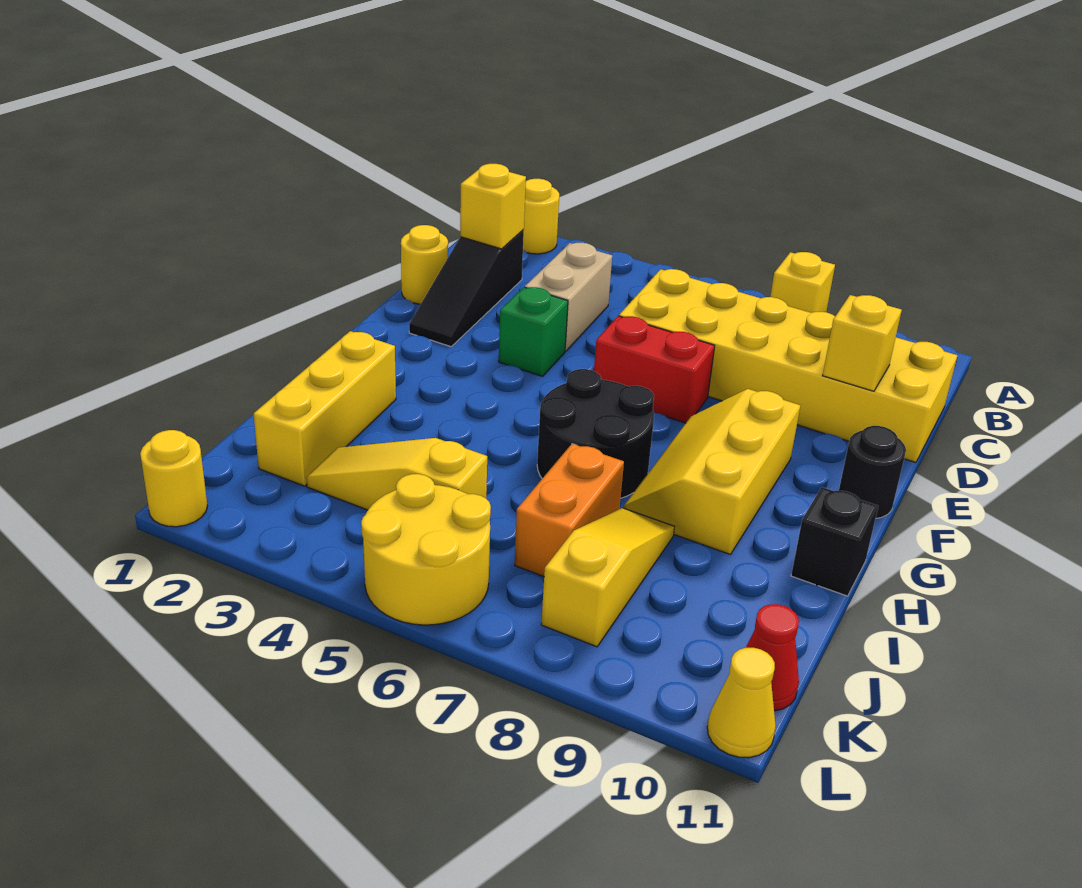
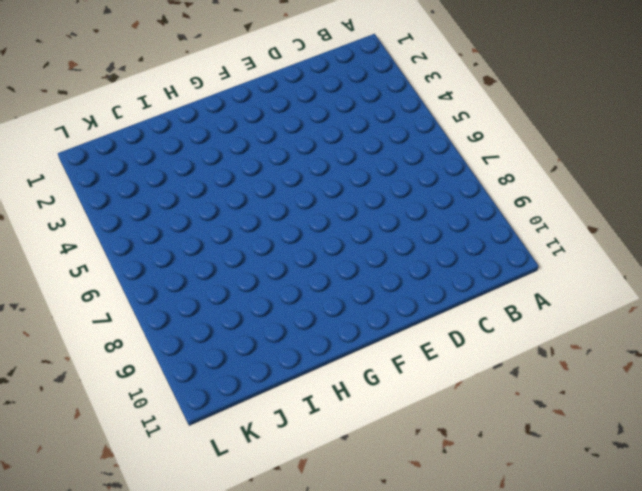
none -> yellow round brick A2 level 1
none -> yellow brick A8 level 1
none -> black slope C2:E2 level 1 top C

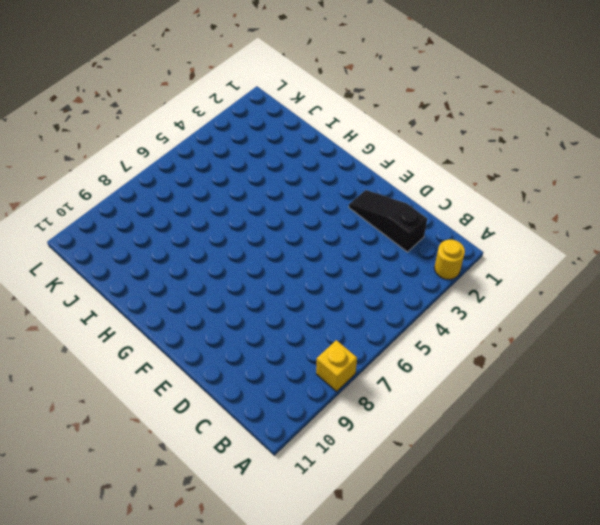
none -> tan brick C4:D4 level 1
none -> yellow brick C6:D11 level 1
none -> yellow round brick D1 level 1

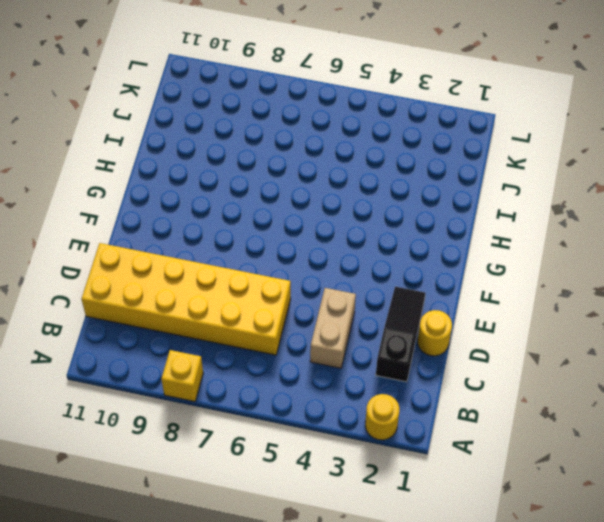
none -> green brick E4 level 1
none -> red brick E6:E7 level 1
none -> yellow slope F8:H9 level 1 top 9

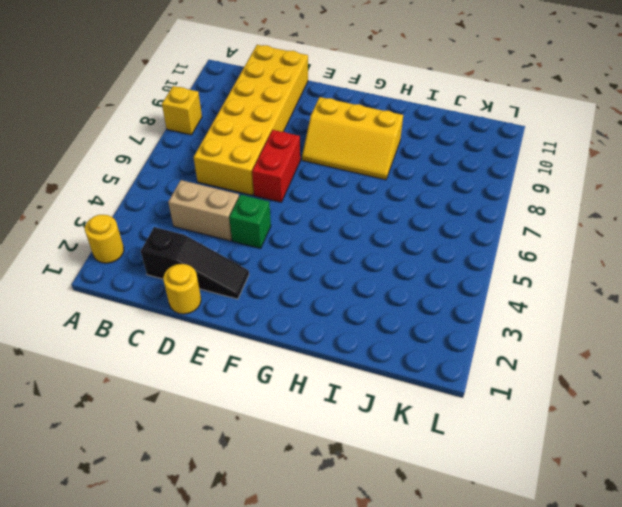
none -> black round brick F11 level 1
none -> black round brick G6:H7 level 1
none -> yellow brick H2:J2 level 1

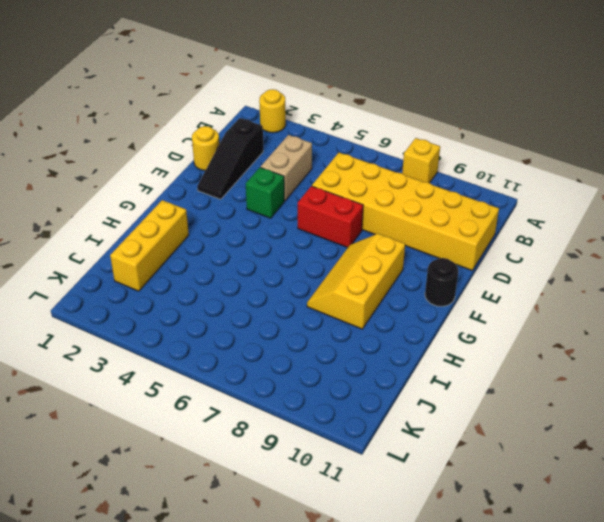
none -> black round brick G6:H7 level 1
none -> black brick H11 level 1
none -> orange brick I7:J7 level 1

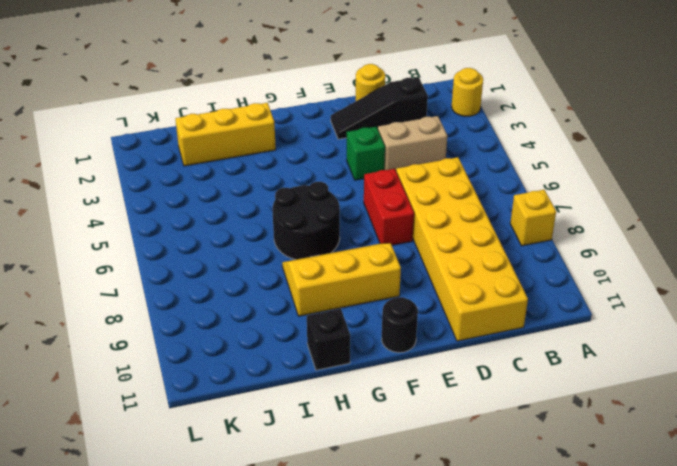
none -> orange brick I7:J7 level 1
none -> yellow slope I8:K8 level 1 top K
none -> yellow slope J3:J5 level 1 top 5

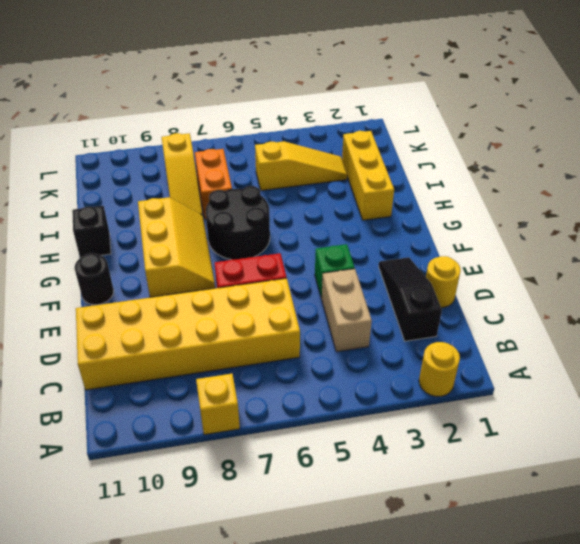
none -> yellow round brick K5:L6 level 1
none -> red cone K11 level 1
none -> yellow round brick L1 level 1

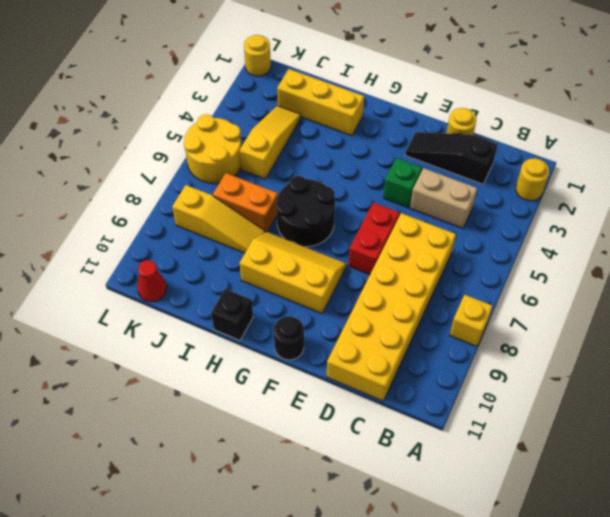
none -> yellow cone L11 level 1
none -> yellow brick C2 level 2
none -> yellow brick D10 level 2

